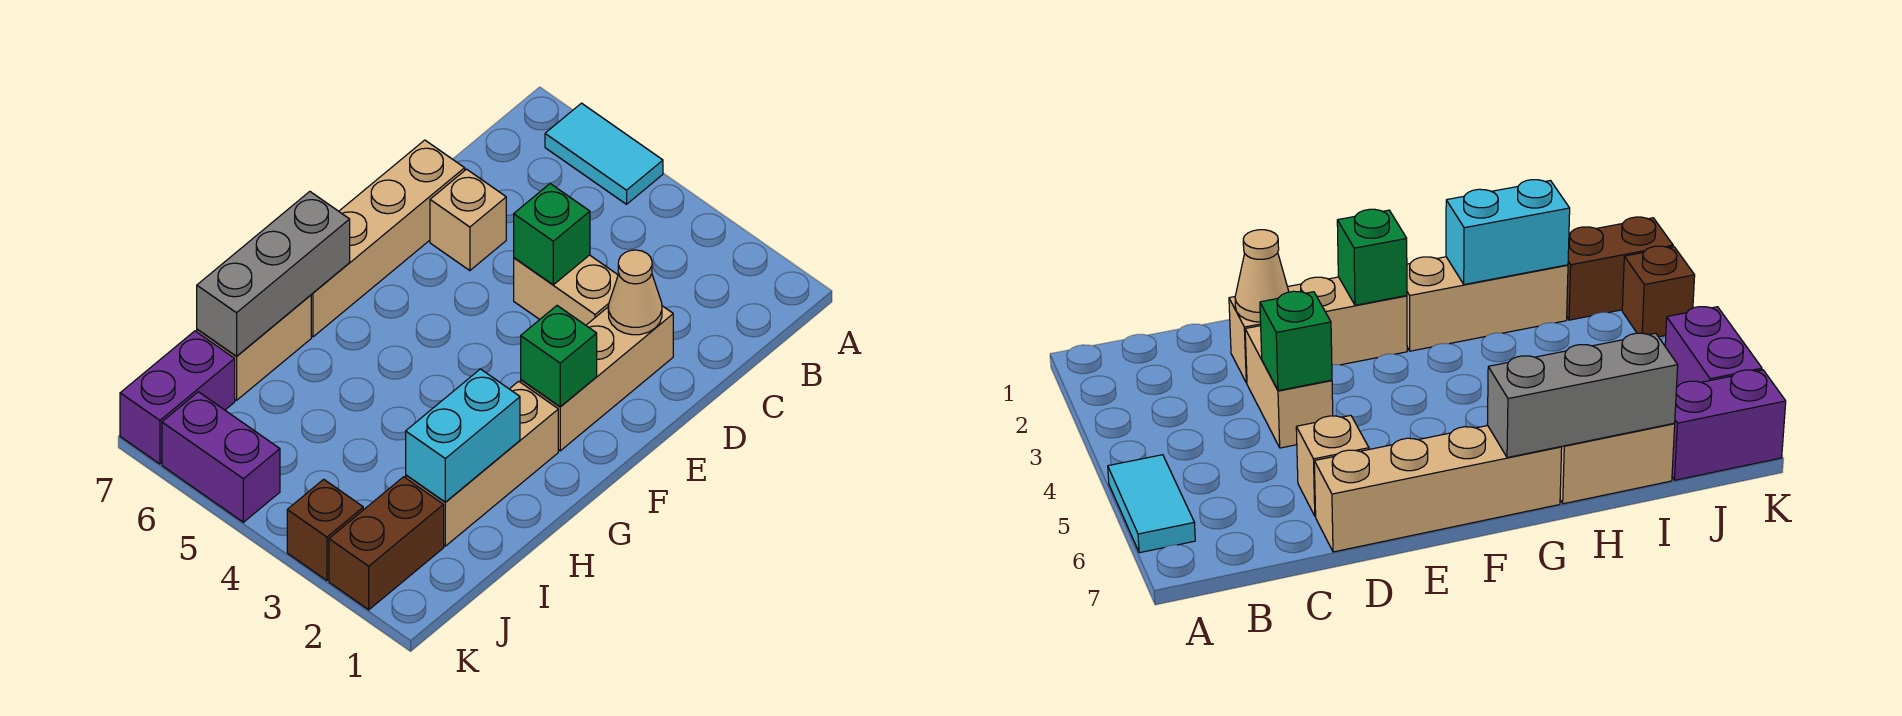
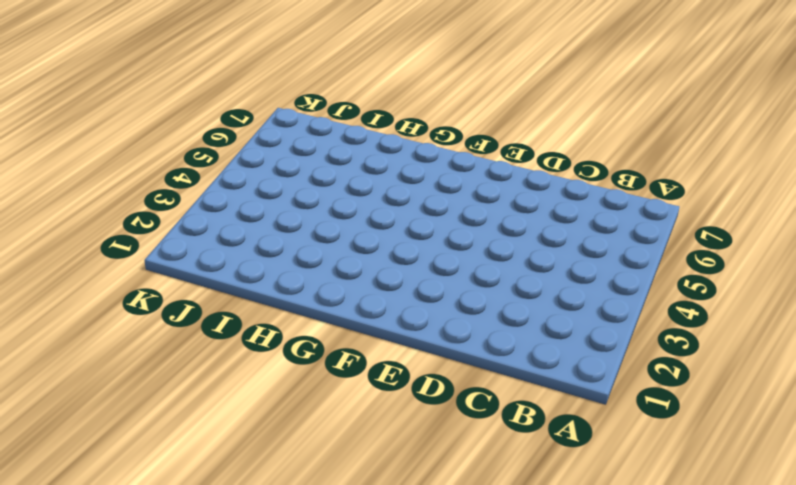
none -> cyan tile A5:A6 level 1
none -> tan brick D2:F2 level 1
none -> tan brick D3:D4 level 1

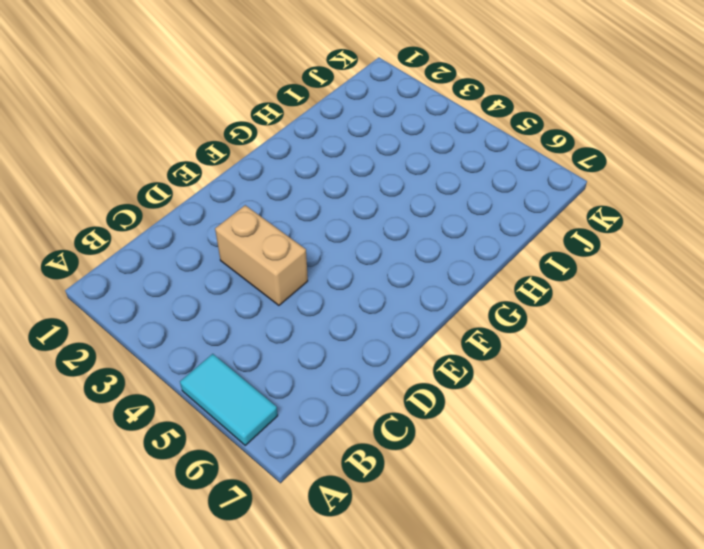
none -> tan brick D2:F2 level 1
none -> tan brick D6 level 1
none -> tan brick D7:G7 level 1

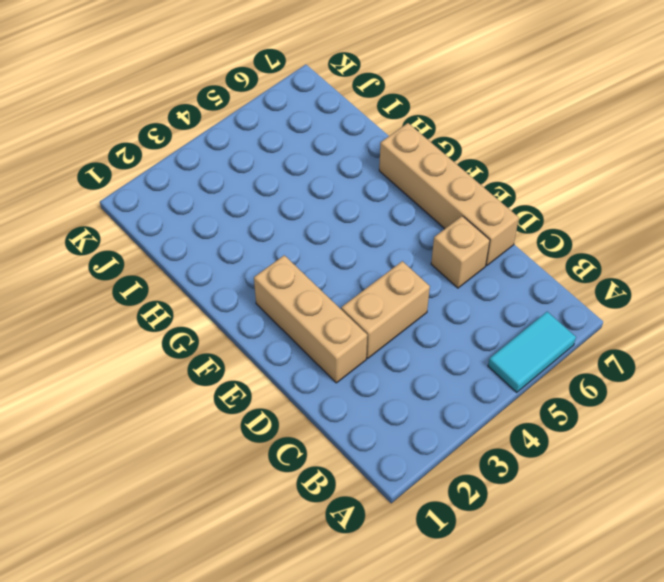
none -> tan brick G2:I2 level 1
none -> tan brick H7:I7 level 1
none -> brown brick J2:K2 level 1

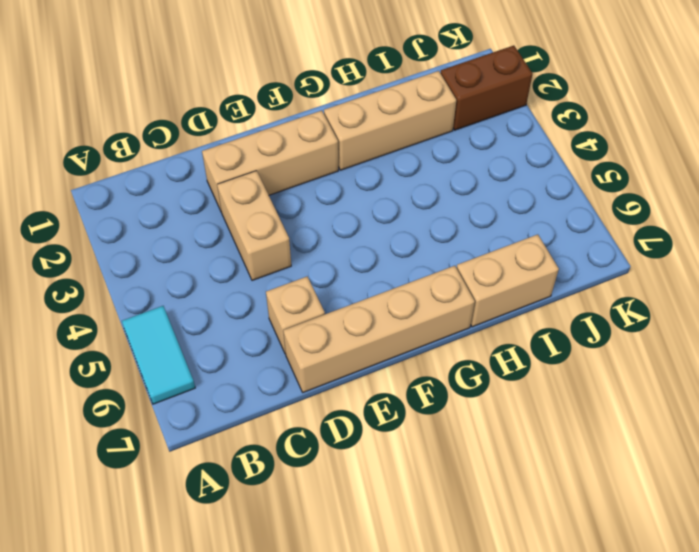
none -> purple brick J7:K7 level 1
none -> brown brick K3 level 1
none -> purple brick K5:K6 level 1

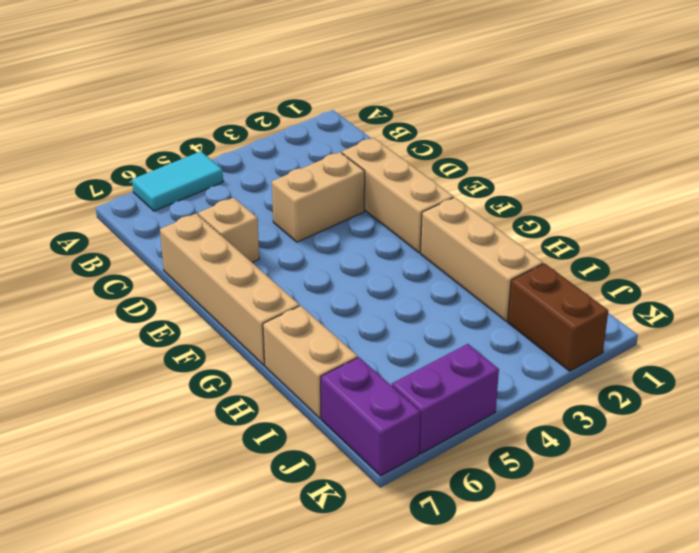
none -> brown brick K3 level 1
none -> tan cone D2 level 2
none -> green brick D4 level 2

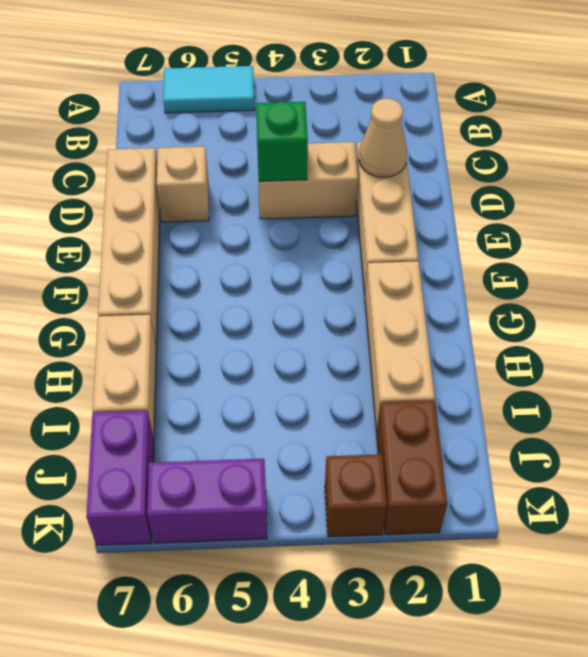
none -> green brick F2 level 2
none -> grey brick G7:I7 level 2
none -> cyan brick H2:I2 level 2

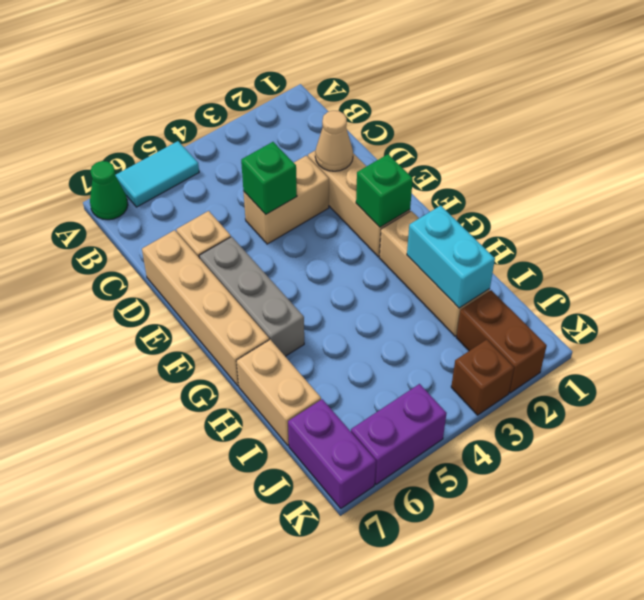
green cone A7 level 1 -> none
grey brick E6:G6 level 1 -> grey brick G7:I7 level 2

